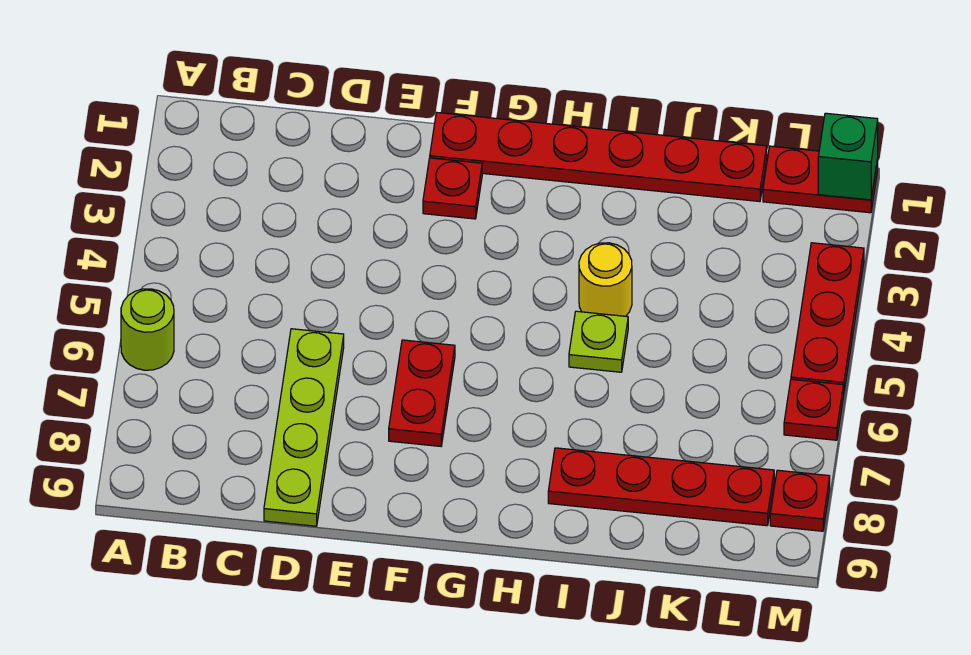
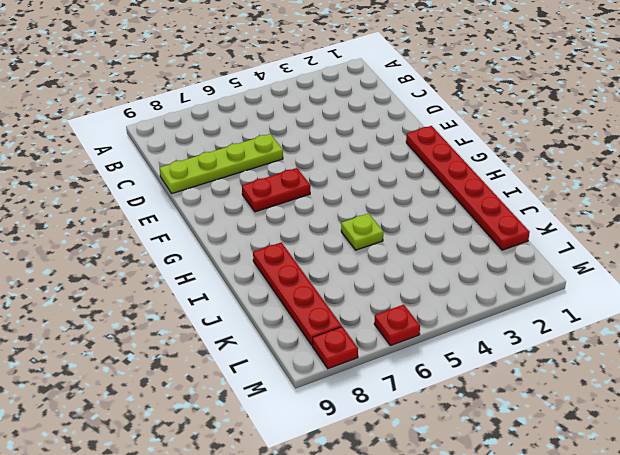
none -> lime round brick A6 level 1
none -> red plate F2 level 1
none -> yellow round brick I4 level 1

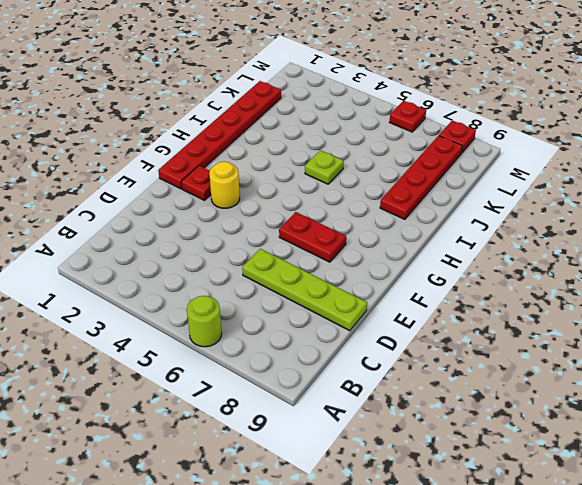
yellow round brick F3 level 1 -> yellow round brick I4 level 1
none -> red plate L1:M1 level 1
none -> red plate M3:M5 level 1
none -> green brick M1 level 2

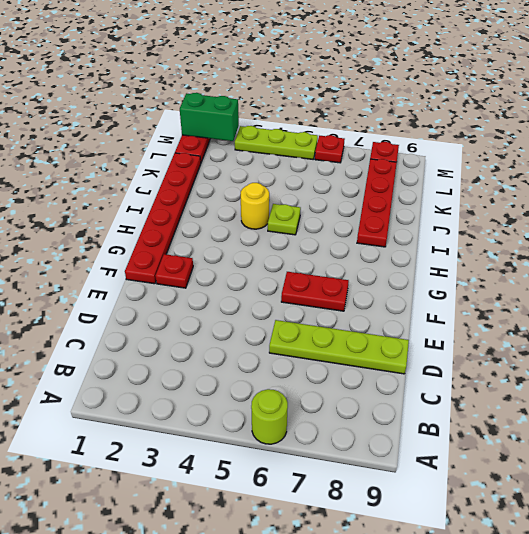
green brick M1:M2 level 2 -> green brick M1 level 2
lime plate M3:M5 level 1 -> red plate M3:M5 level 1

